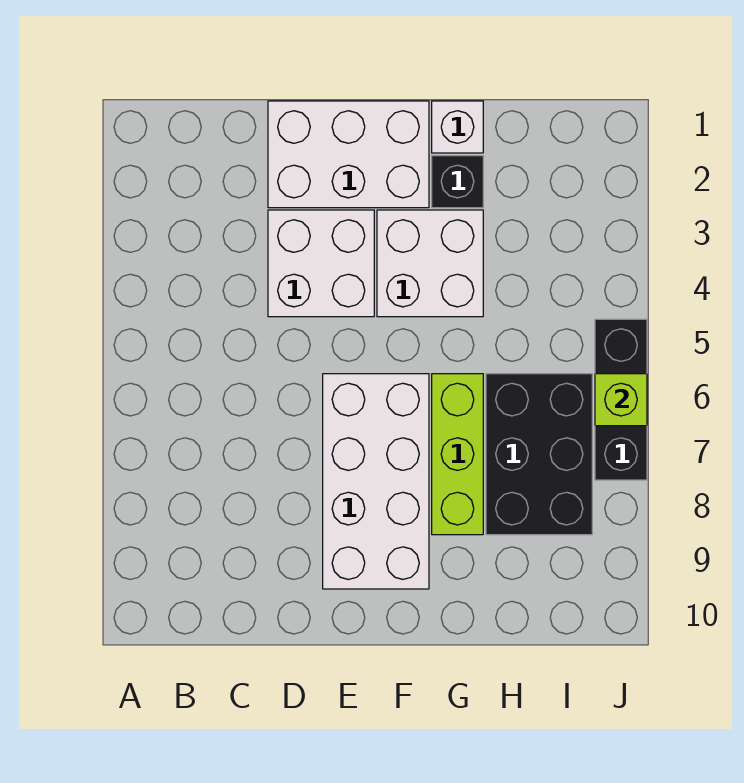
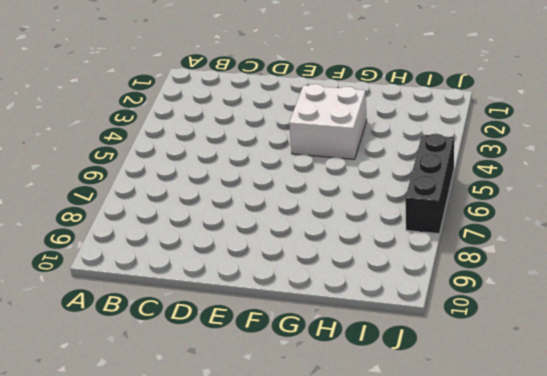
none -> white brick D1:F2 level 1
none -> white brick D3:E4 level 1

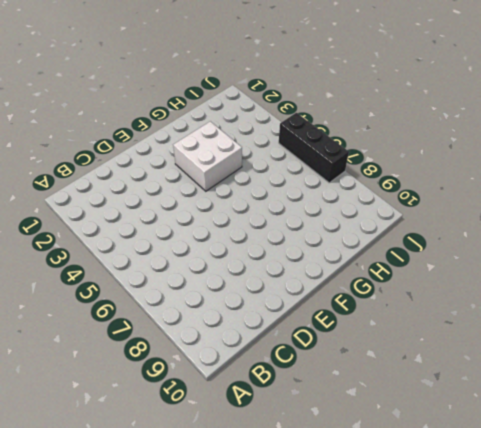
none -> white brick D1:F2 level 1
none -> white brick D3:E4 level 1

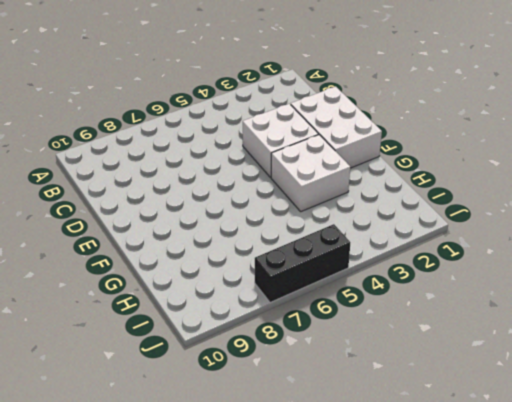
none -> white brick E6:F9 level 1
none -> white brick G1 level 1

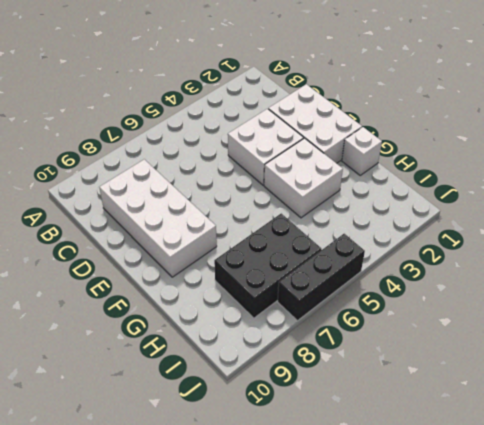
white brick C8:F9 level 1 -> white brick E6:F9 level 1
none -> black brick G2 level 1
none -> lime brick G6:G8 level 1

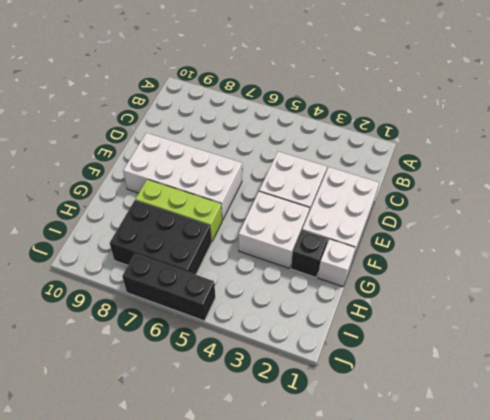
none -> lime brick J6 level 2

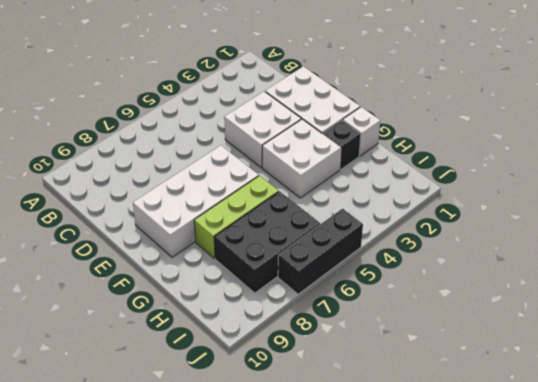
none -> lime brick J6 level 2

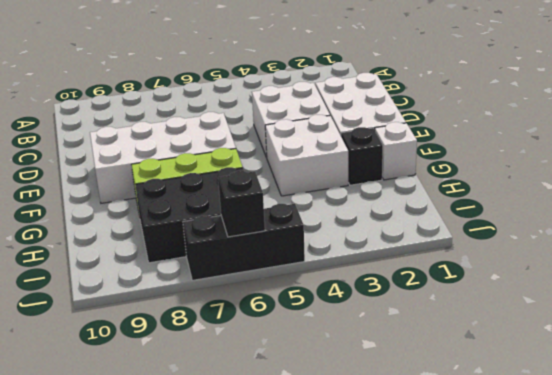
black brick J6 level 2 -> lime brick J6 level 2

